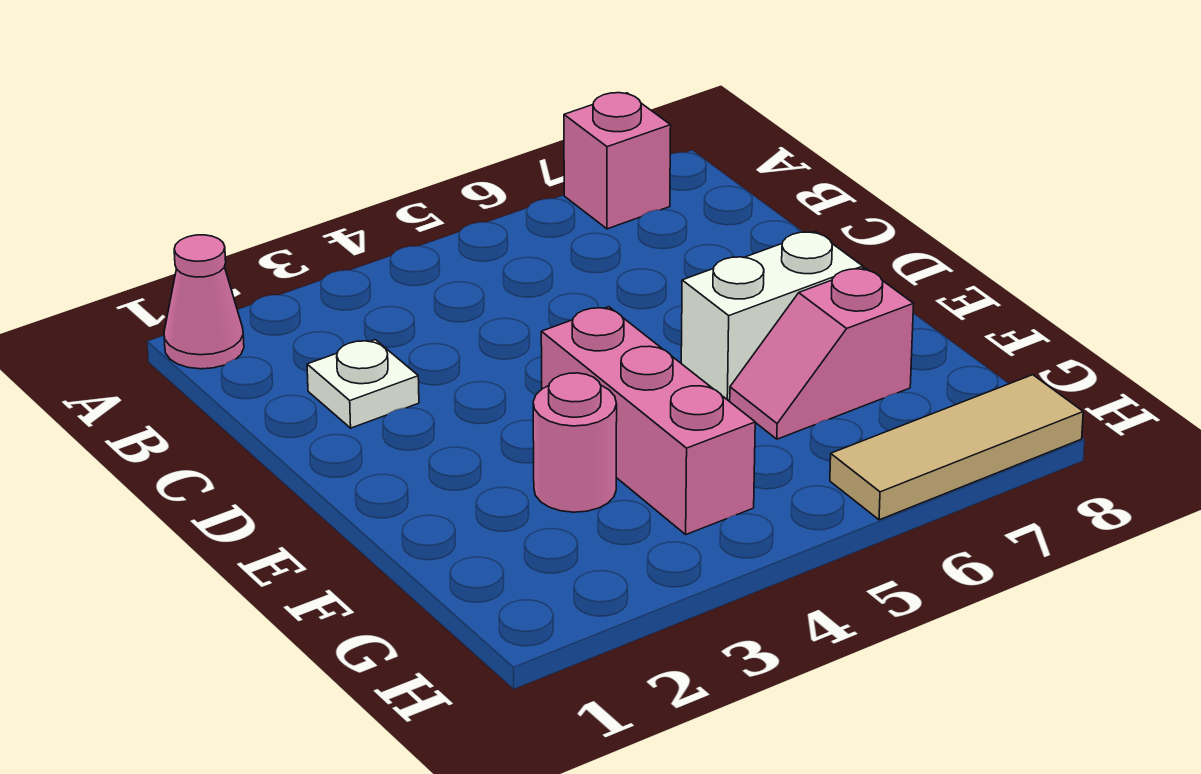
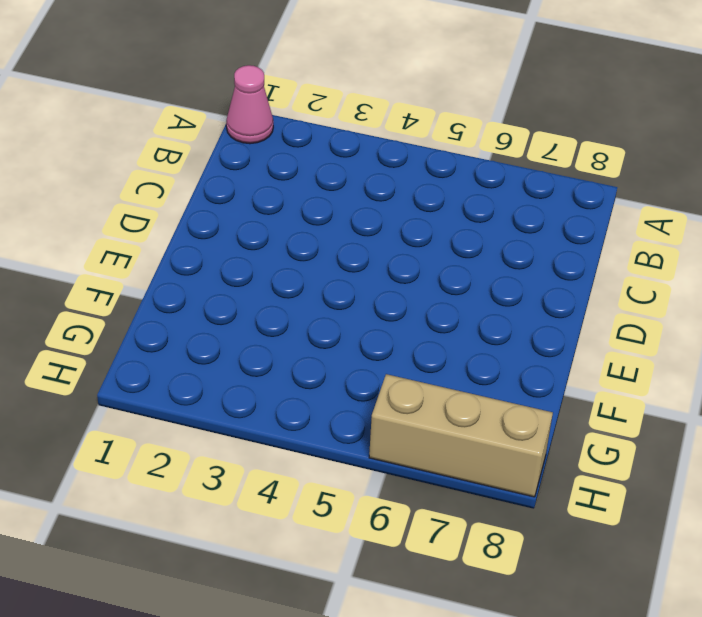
tan brick H6:H8 level 1 -> tan tile H6:H8 level 1
none -> pink brick A7 level 1
none -> white plate C2 level 1

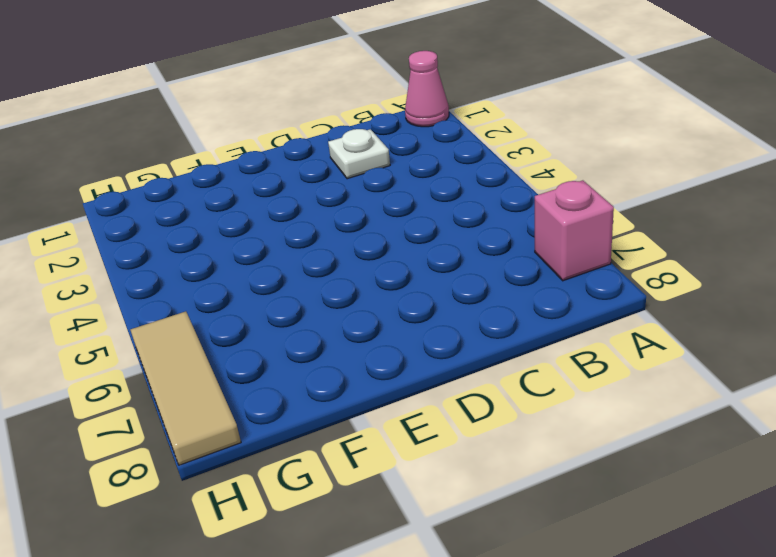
none -> pink brick E4:G4 level 1
none -> white brick E6:E7 level 1

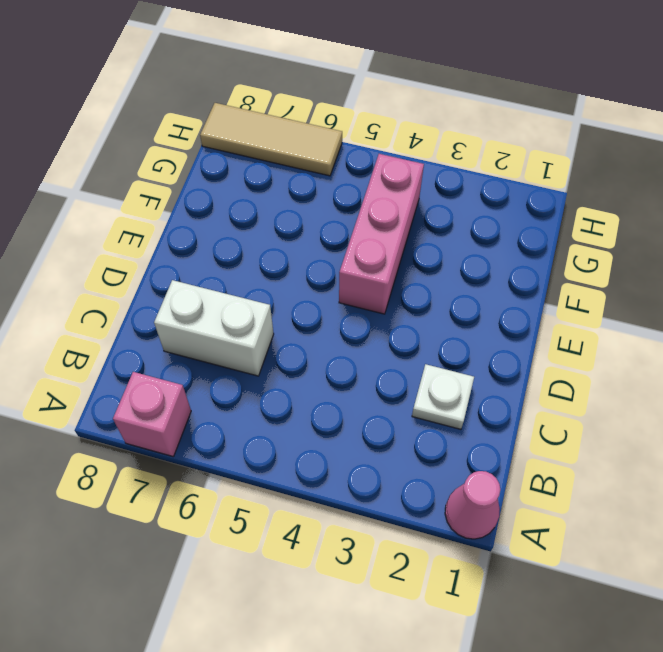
white brick C6:C7 level 1 -> white brick E6:E7 level 1
none -> pink round brick F3 level 1
none -> pink slope F6:F7 level 1 top 7

